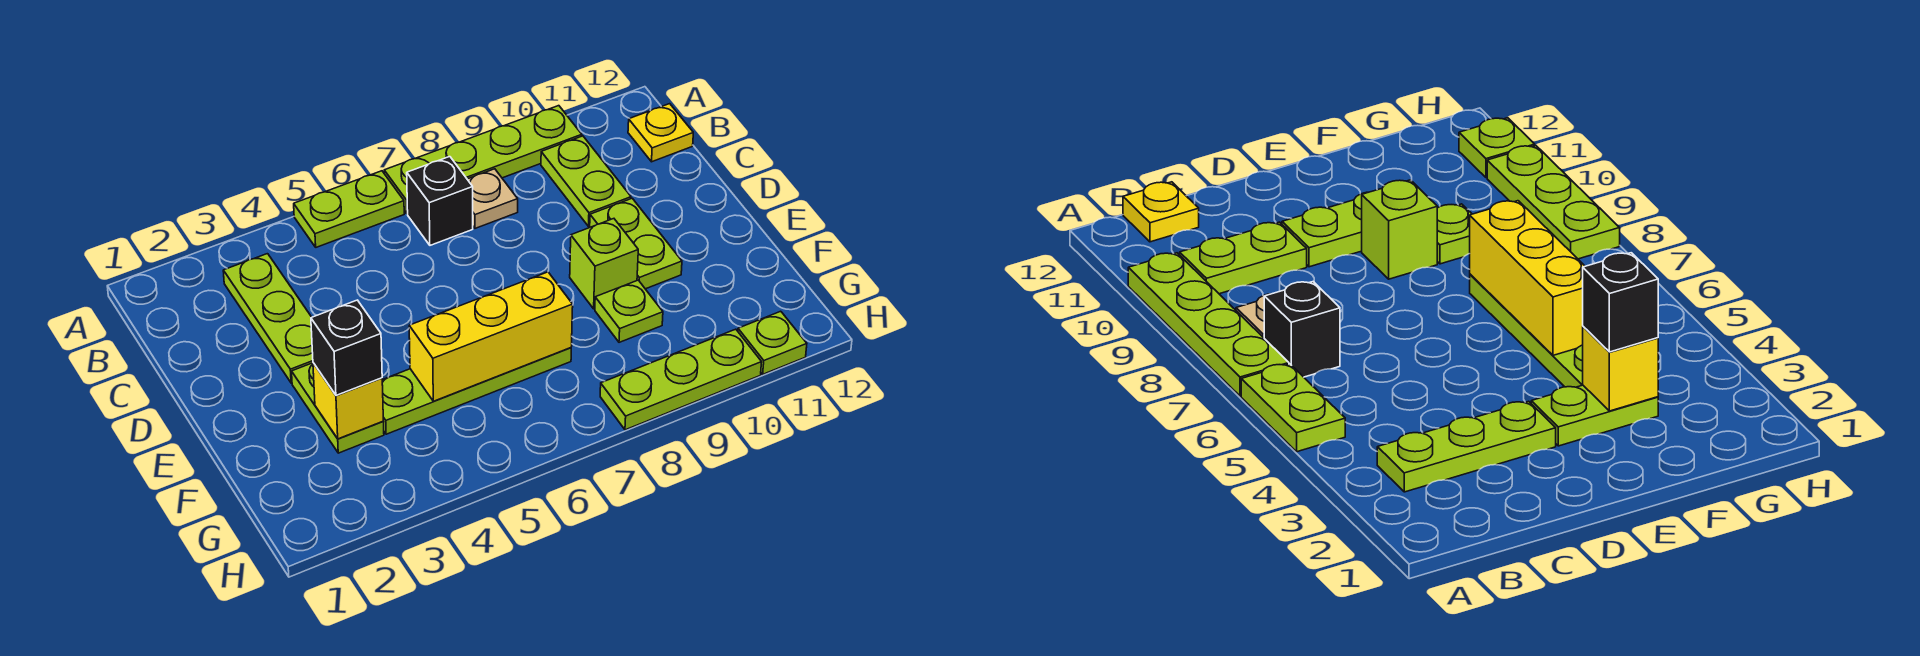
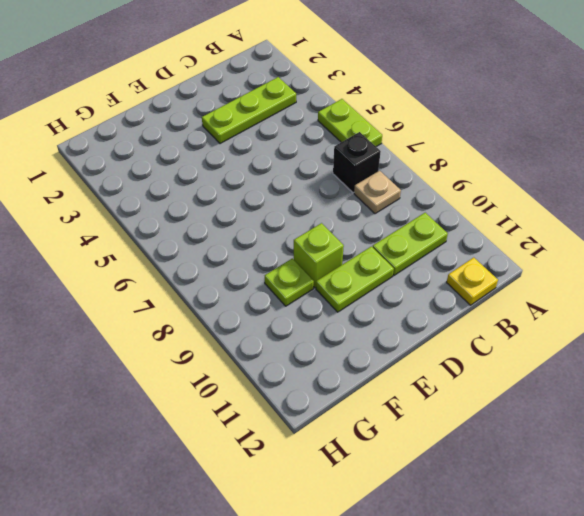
none -> lime plate A7:A10 level 1
none -> lime plate E3:F3 level 1
none -> lime plate F4:F7 level 1

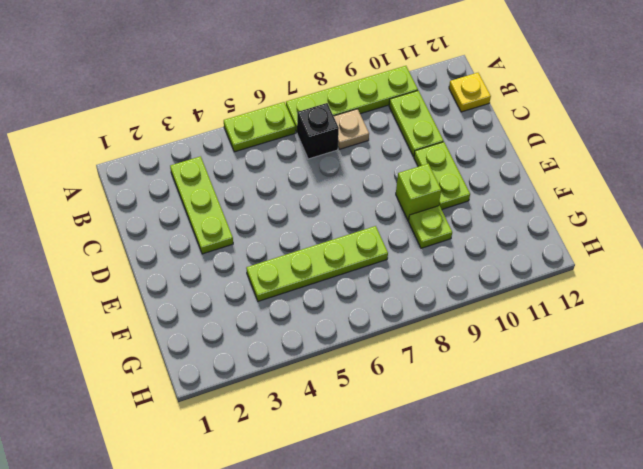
none -> lime plate E3:F3 level 1
none -> lime plate H8:H10 level 1
none -> lime plate H11 level 1

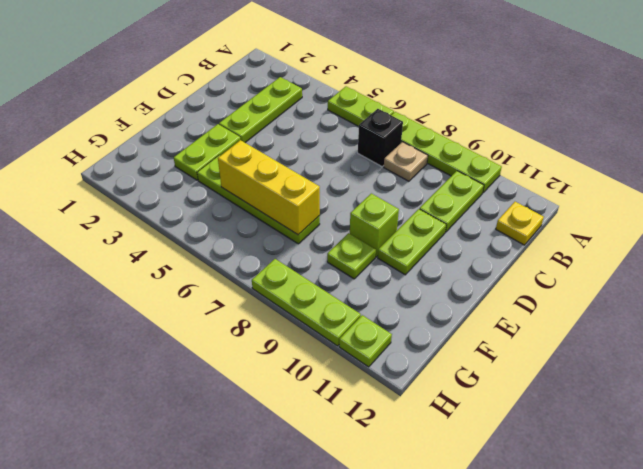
none -> yellow brick F3 level 2
none -> black brick F3 level 3

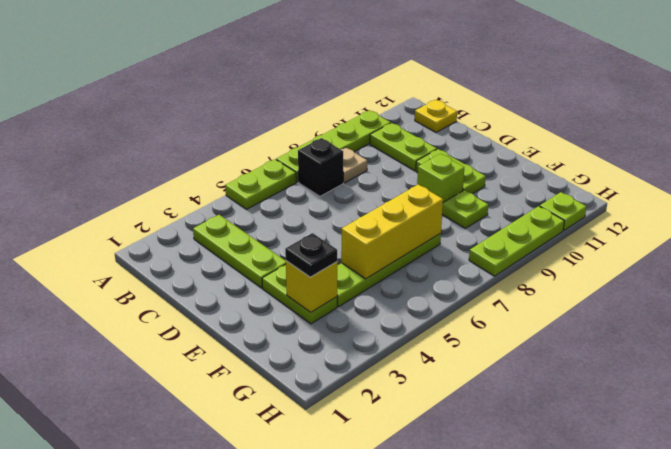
black plate F3 level 3 -> black brick F3 level 3

